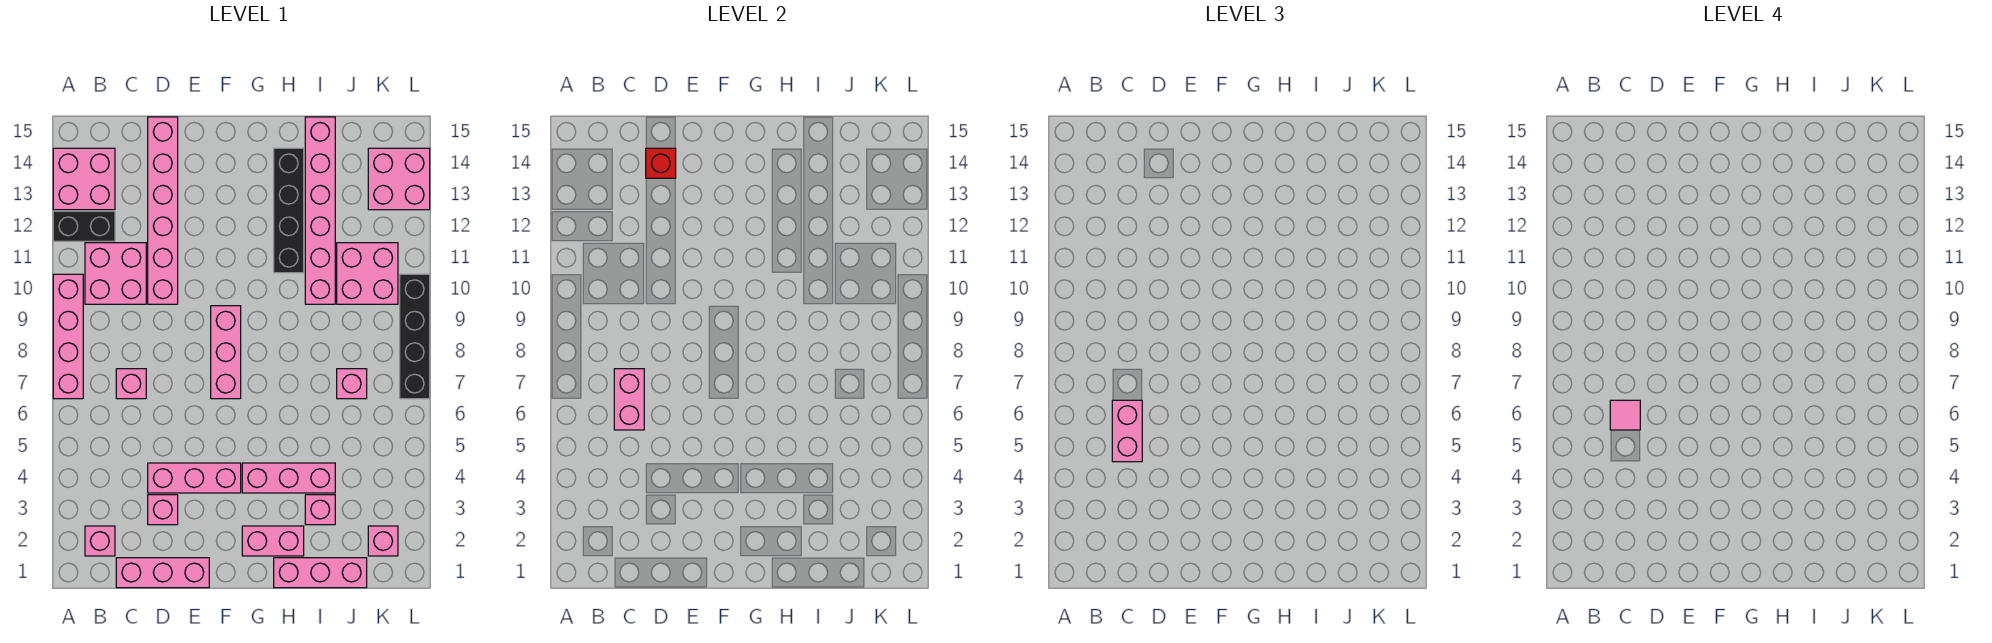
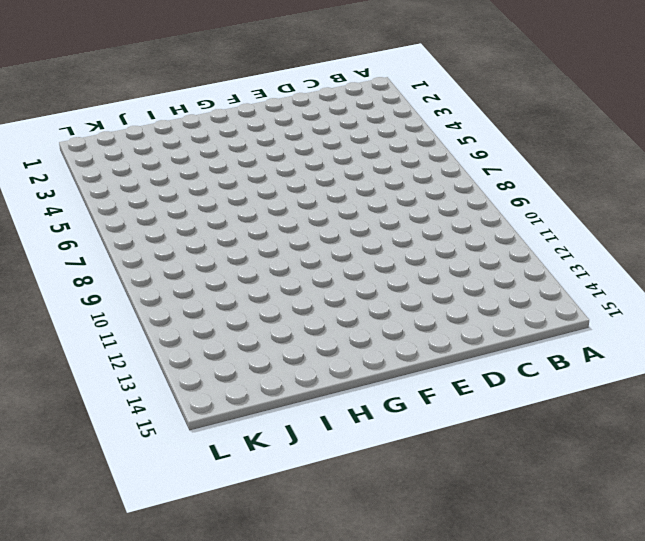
none -> pink brick A7:A10 level 1
none -> black brick A12:B12 level 1
none -> pink brick A13:B14 level 1

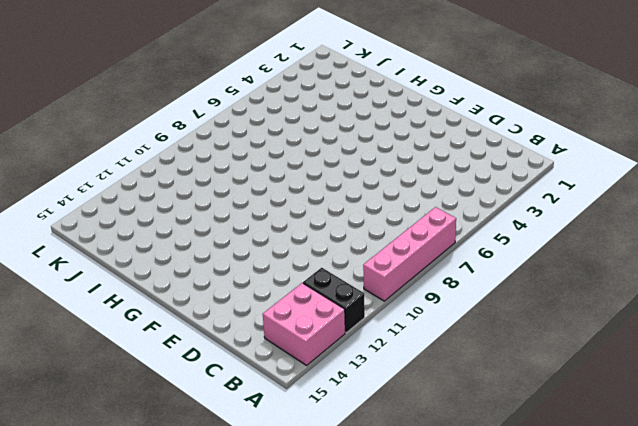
none -> pink brick B2 level 1
none -> pink brick B10:C11 level 1
none -> pink brick C1:E1 level 1

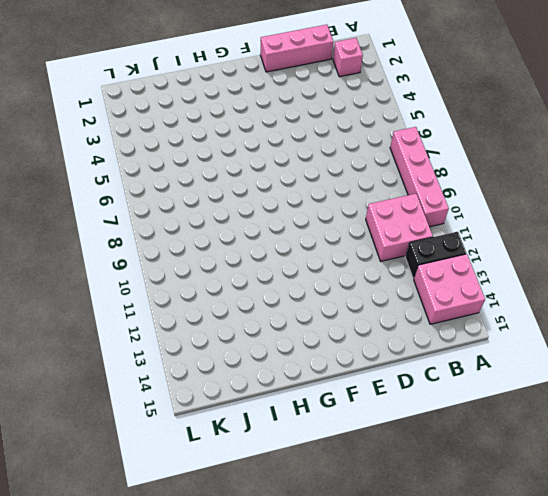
none -> pink brick C7 level 1
none -> pink brick D3 level 1
none -> pink brick D4:F4 level 1

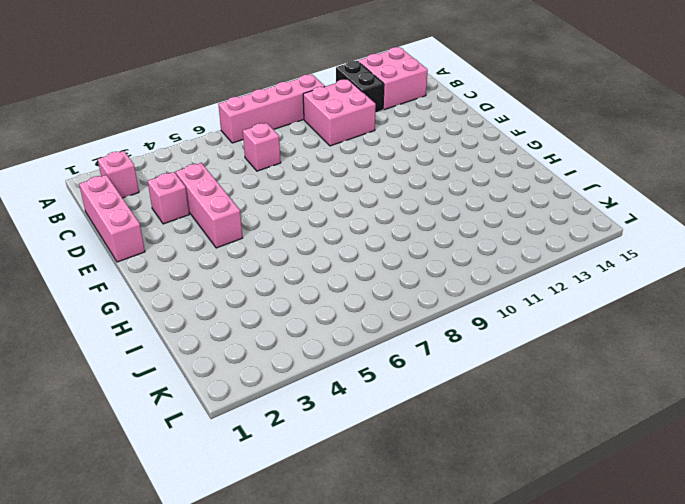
none -> pink brick D10:D15 level 1
none -> pink brick F7:F9 level 1
none -> pink brick G2:H2 level 1

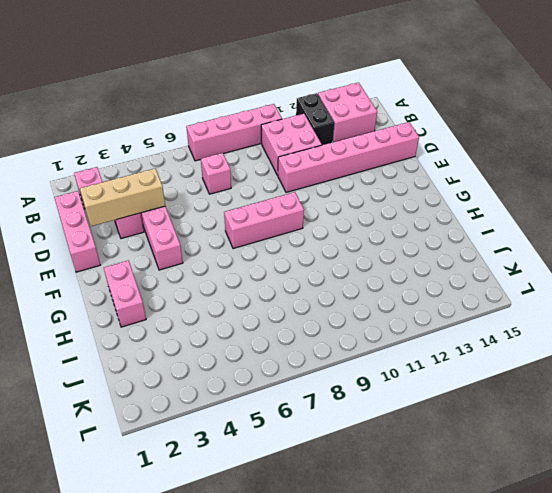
tan brick D2:D4 level 2 -> none
none -> pink brick G4:I4 level 1
none -> pink brick H1:J1 level 1
none -> black brick H11:H14 level 1

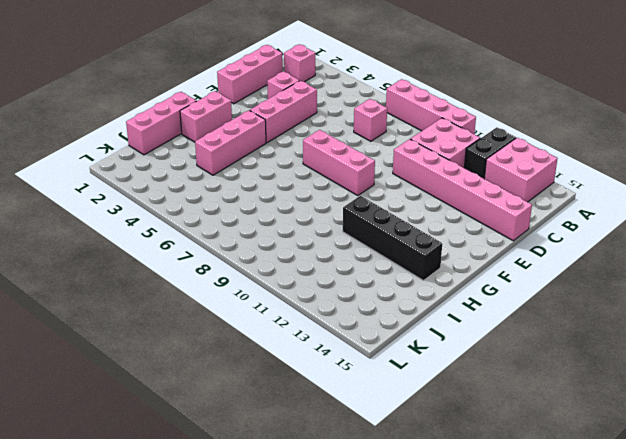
none -> pink brick I3 level 1
none -> pink brick I10:I15 level 1
none -> pink brick J7 level 1

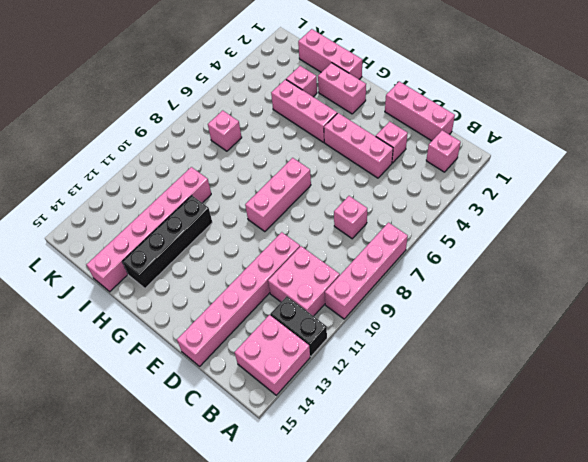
none -> pink brick J10:K11 level 1
none -> pink brick K2 level 1
none -> pink brick K13:L14 level 1

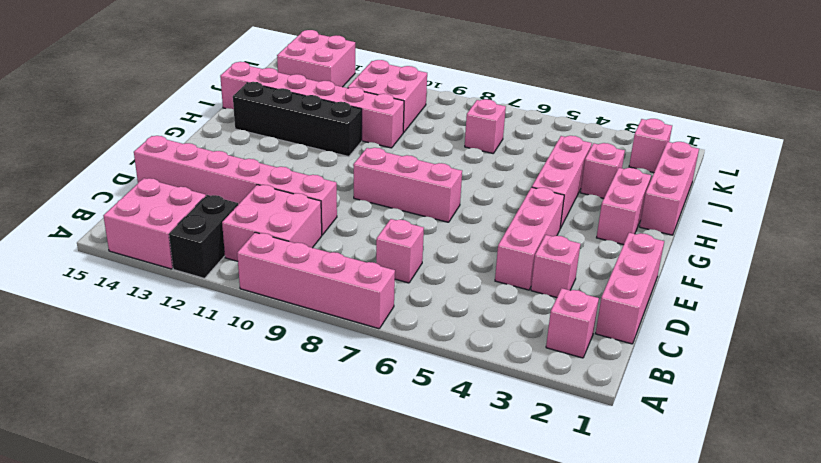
none -> black brick L7:L10 level 1
none -> pink brick C6:C7 level 2
none -> red brick D14 level 2

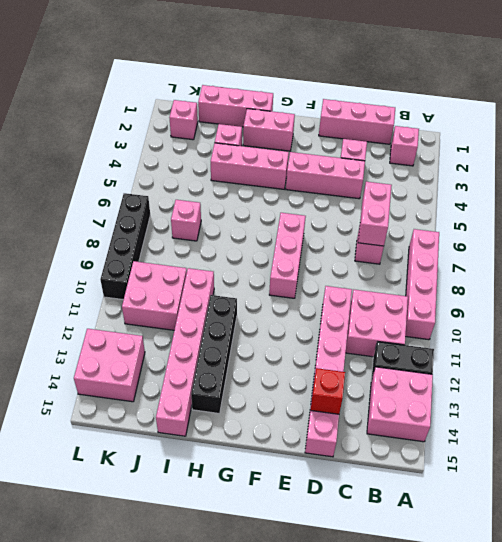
none -> pink brick C5:C6 level 3
none -> pink tile C6 level 4

